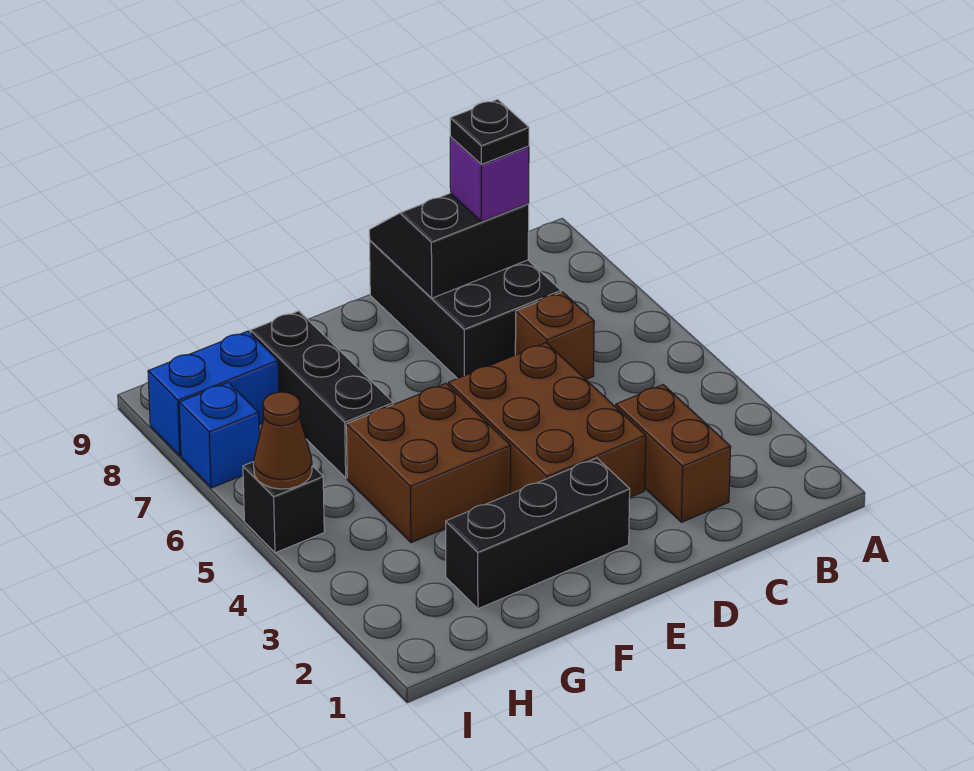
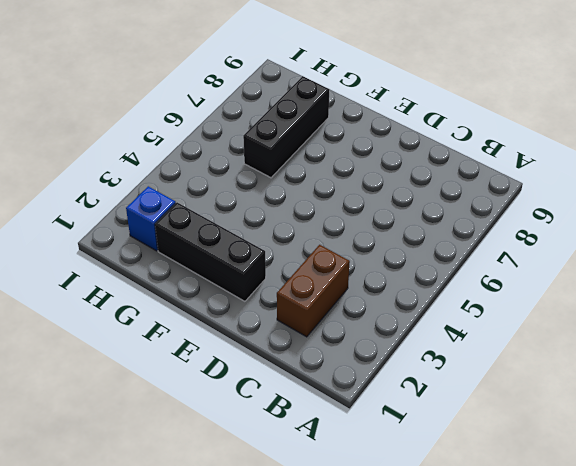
blue brick H2 level 1 -> blue brick I7 level 1
none -> brown brick C6 level 1
none -> black brick C7:D9 level 1
none -> brown brick D3:E5 level 1

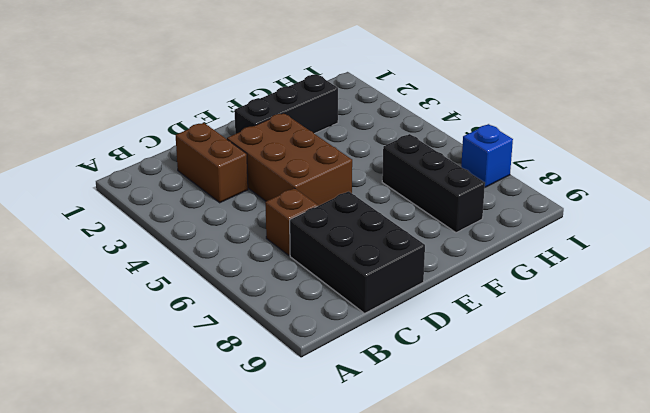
none -> brown brick F4:G5 level 1
none -> blue brick H8:I8 level 1
none -> black brick I5 level 1

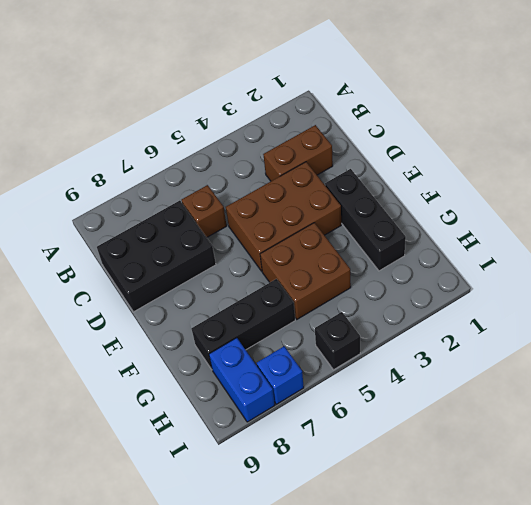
none -> black slope C8:D9 level 2 top 8
none -> brown cone I5 level 2
none -> purple brick C8 level 3

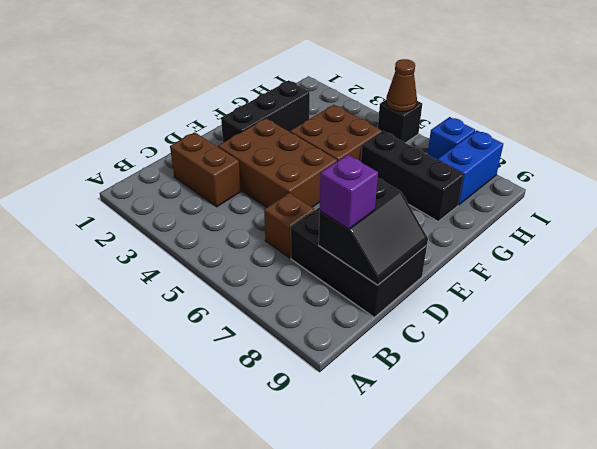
none -> black plate C8 level 4

